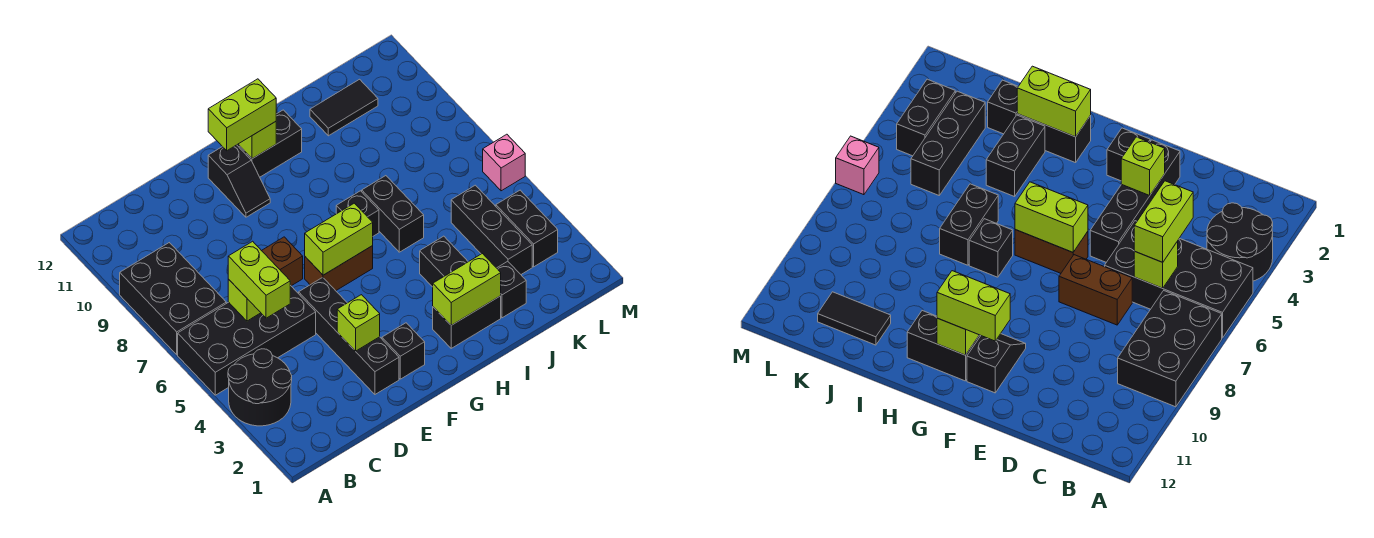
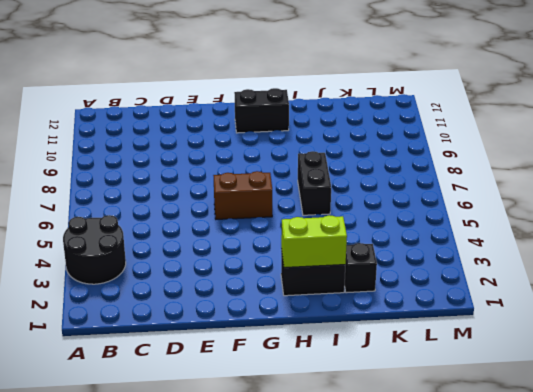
none -> black brick A5:D6 level 1
none -> black brick A7:B9 level 1
none -> brown brick D7:E7 level 1

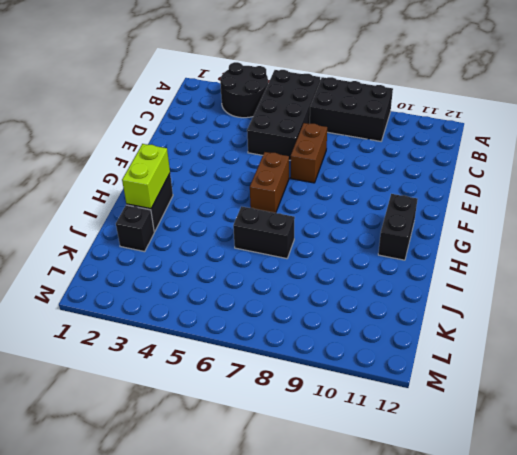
none -> black brick E2:E5 level 1
none -> black brick F2 level 1
none -> black slope F10:F11 level 1 top 11

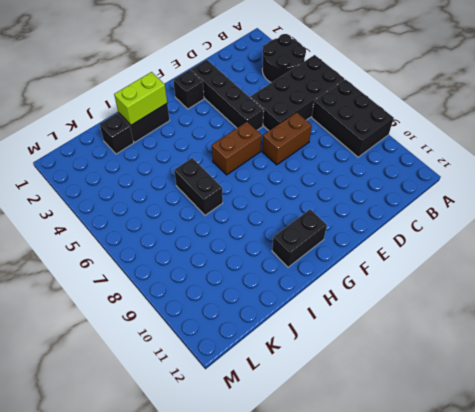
none -> black slope F10:F11 level 1 top 11
none -> black brick H7 level 1
none -> black brick I3:I4 level 1

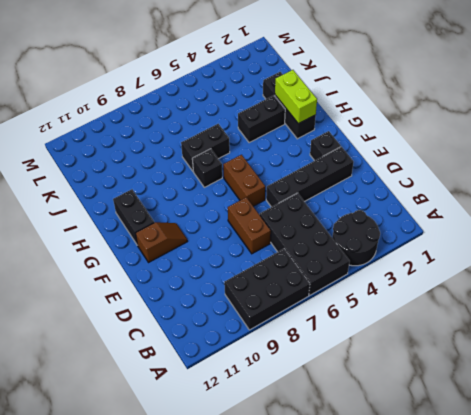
brown slope F10:F11 level 1 top 11 -> black slope F10:F11 level 1 top 11
none -> black tile J11:K11 level 1
none -> black brick K3:K5 level 1
none -> black brick L3:L4 level 1

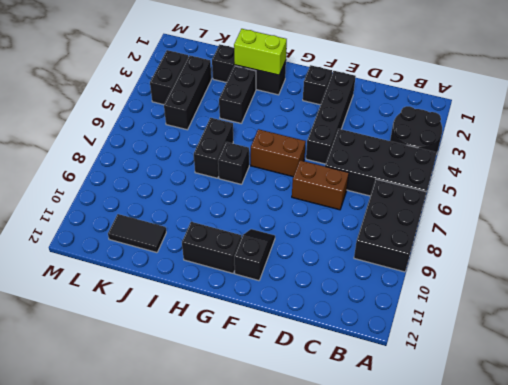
none -> pink brick M6 level 1
none -> lime brick C6 level 2
none -> lime brick E3 level 2

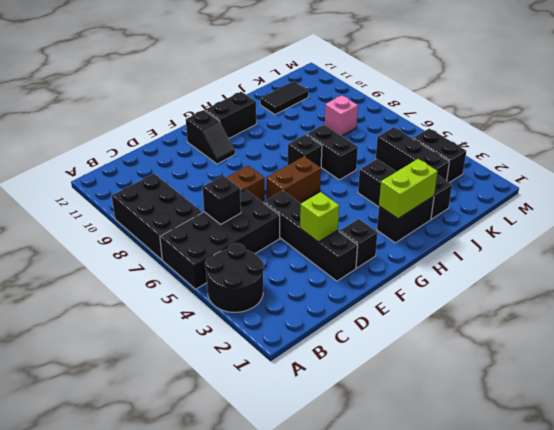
black brick C6 level 2 -> lime brick C6 level 2
pink brick K8 level 1 -> pink brick M6 level 1
none -> lime brick F6:G6 level 2
none -> lime brick G11 level 2
none -> lime brick C5:C6 level 3

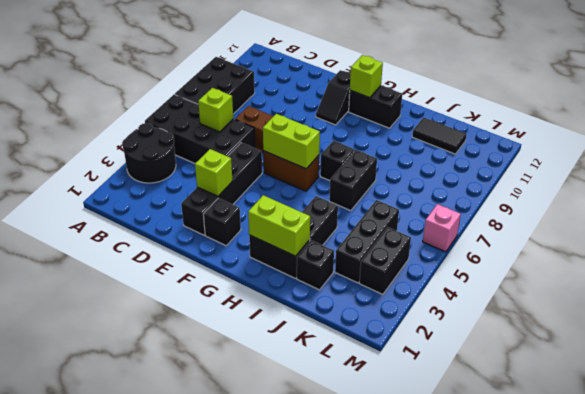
none -> lime brick C5:C6 level 3
none -> lime brick F11:G11 level 3

